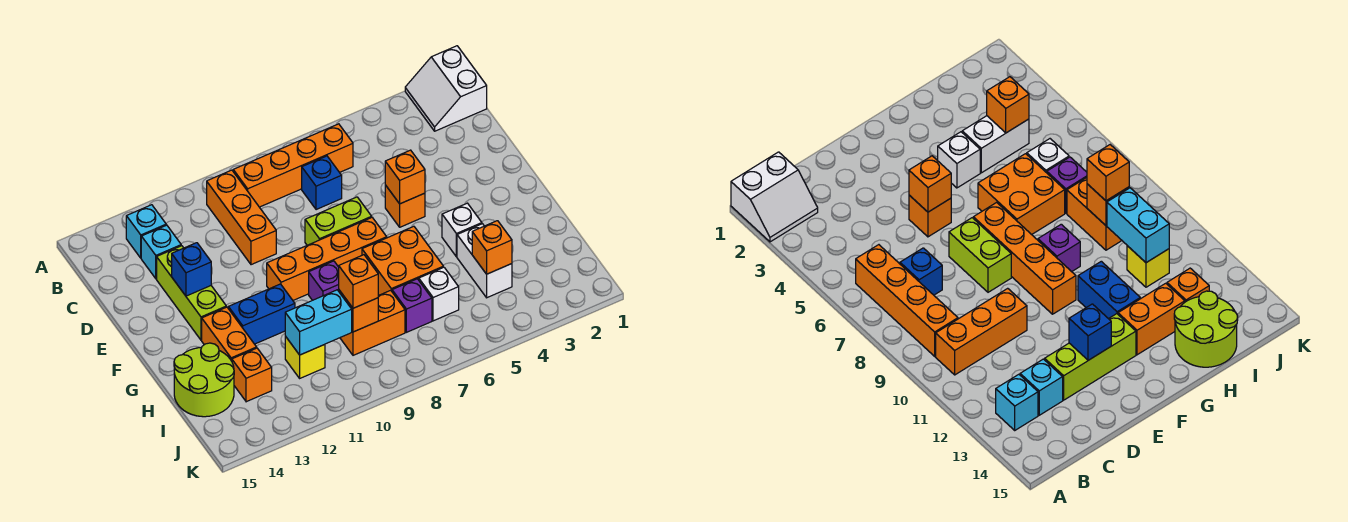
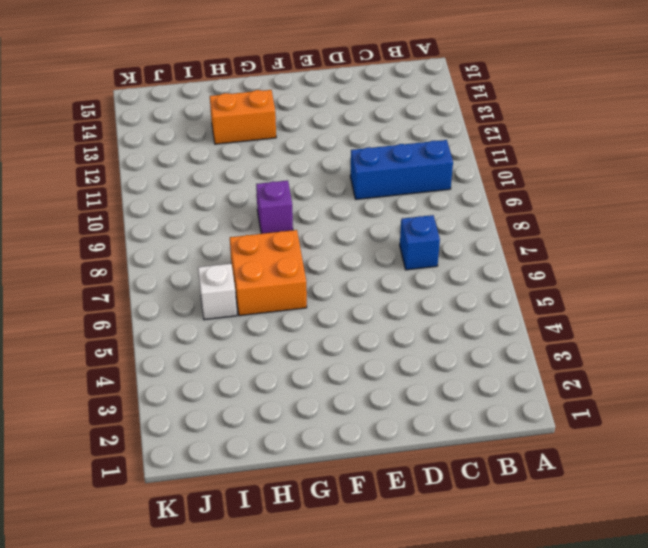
blue brick B10:D10 level 1 -> orange brick B10:D10 level 1
none -> white slope A1:B2 level 1 top 1
none -> orange brick B6:B9 level 1
none -> cyan brick B13 level 1

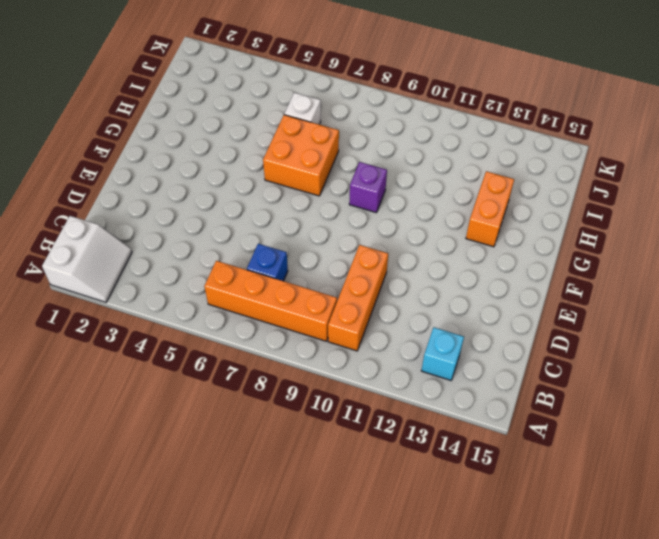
none -> cyan brick C13 level 1
none -> lime brick D13:F13 level 1
none -> orange brick E5 level 1

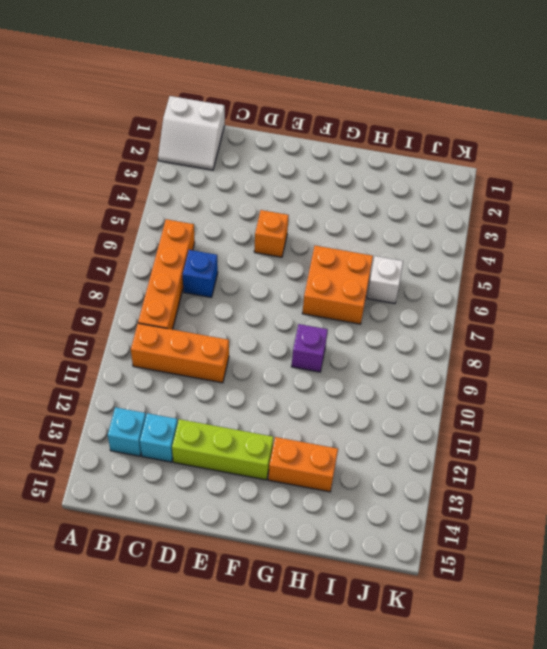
none -> lime brick E7:E8 level 1
none -> orange brick F7:F10 level 1
none -> white brick G4 level 1

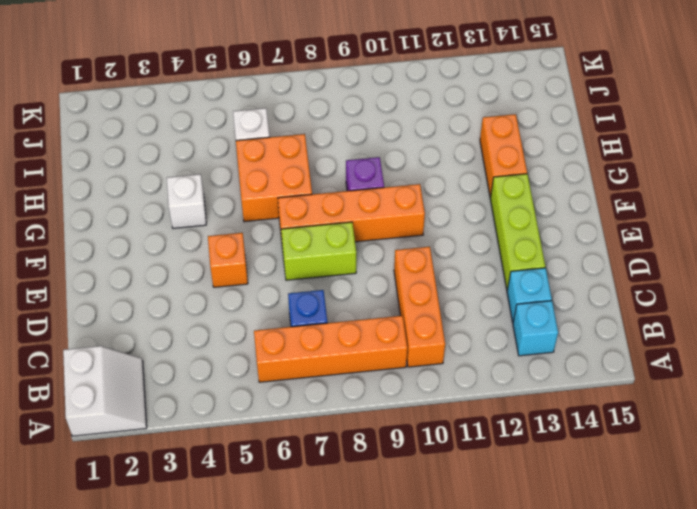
none -> blue brick G11:G12 level 1
none -> white brick H4:I4 level 1
none -> lime round brick H14:I15 level 1

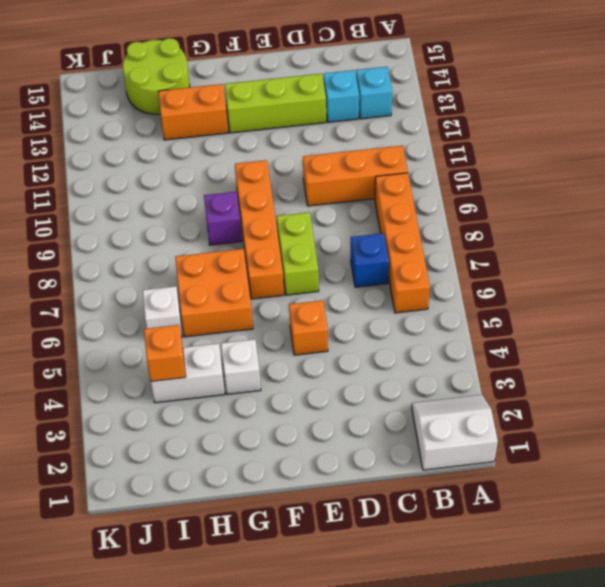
none -> blue brick G11:G12 level 1
none -> purple brick I7 level 1
none -> orange brick I8:I9 level 1

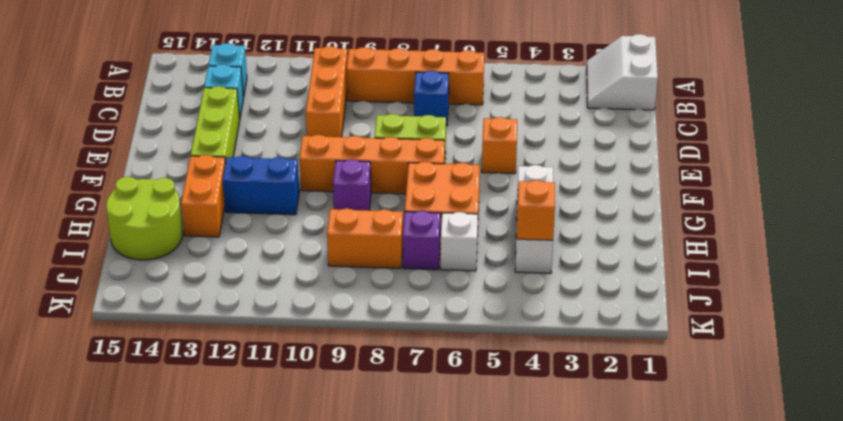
none -> yellow brick I11 level 1
none -> orange brick I13 level 1
none -> orange brick E5 level 2

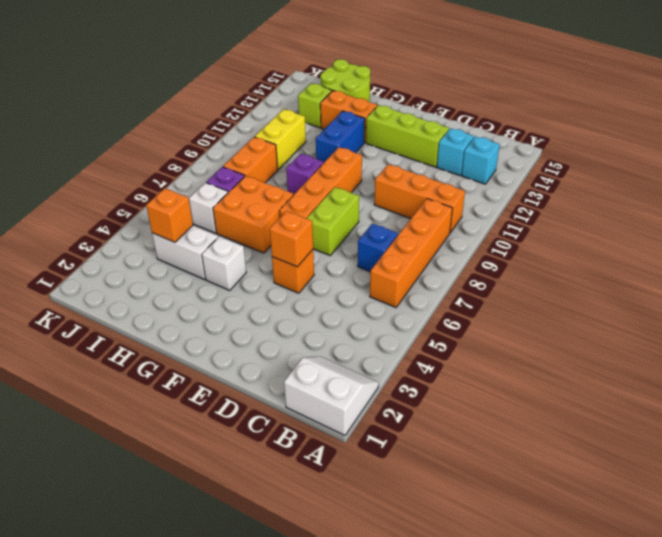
yellow brick I10:I11 level 1 -> yellow brick I11 level 1
lime brick I13 level 1 -> orange brick I13 level 1
none -> blue brick E13 level 2
none -> orange brick I9 level 2
none -> cyan brick I10:I11 level 2

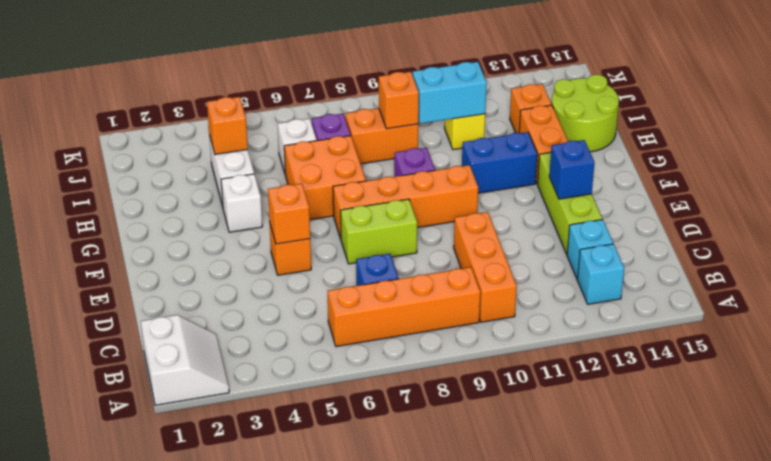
none -> orange brick I9 level 3

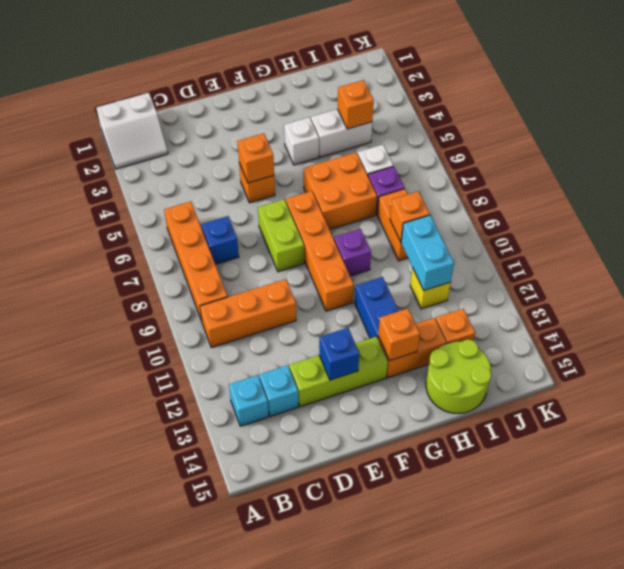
orange brick G13 level 2 -> orange brick I9 level 3

